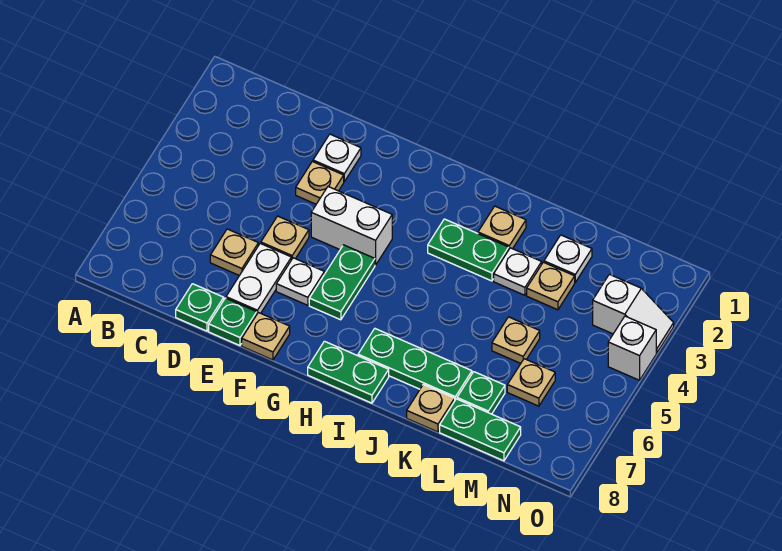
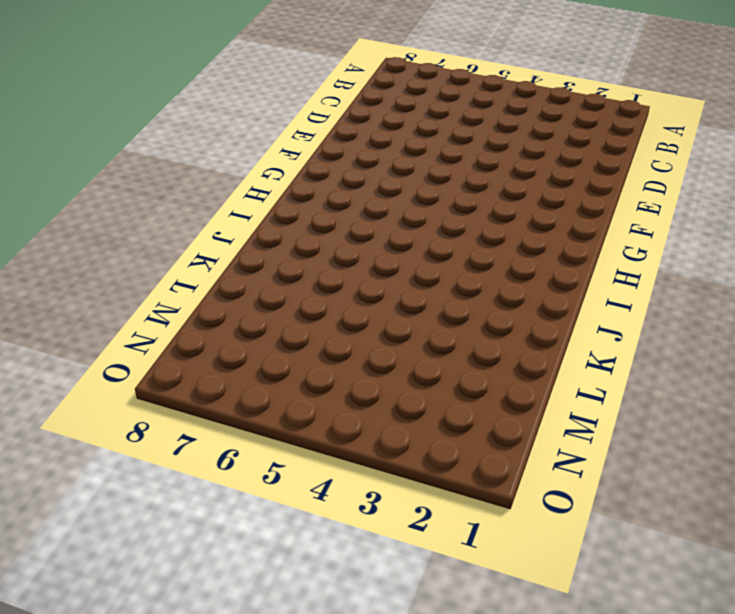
none -> tan plate D6 level 1
none -> green plate D8 level 1
none -> white plate E2 level 1

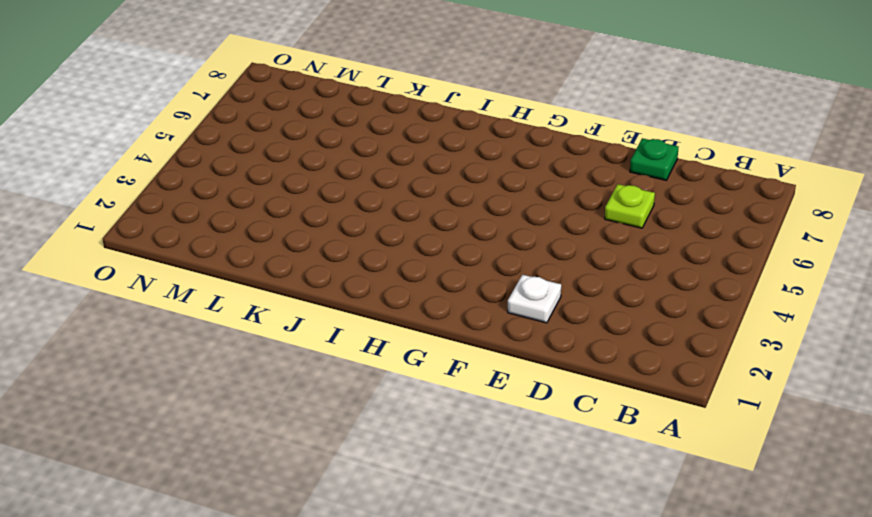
lime plate D6 level 1 -> tan plate D6 level 1
none -> tan plate E3 level 1
none -> tan plate E5 level 1
none -> white plate E6:E7 level 1

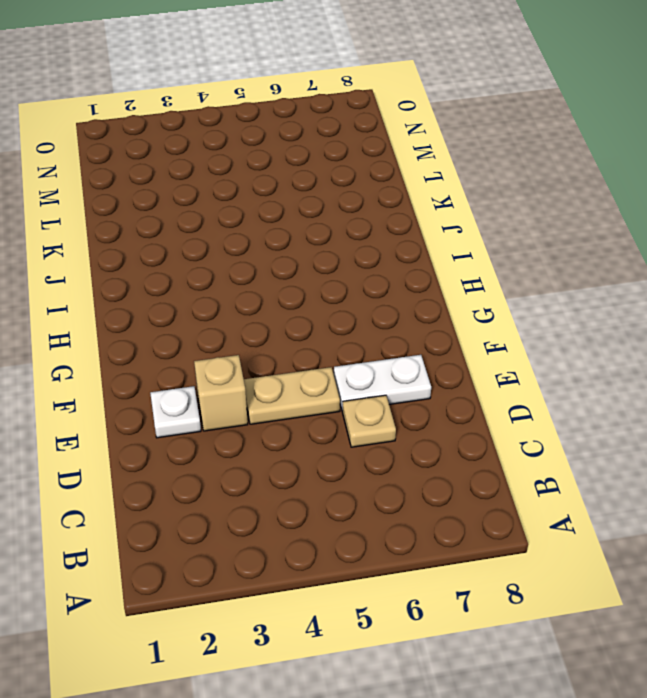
tan brick E3 level 1 -> tan plate E3 level 1
tan plate E4:E5 level 1 -> tan plate E5 level 1
none -> green plate D8 level 1
none -> green plate E8 level 1
none -> white brick F4:G4 level 1

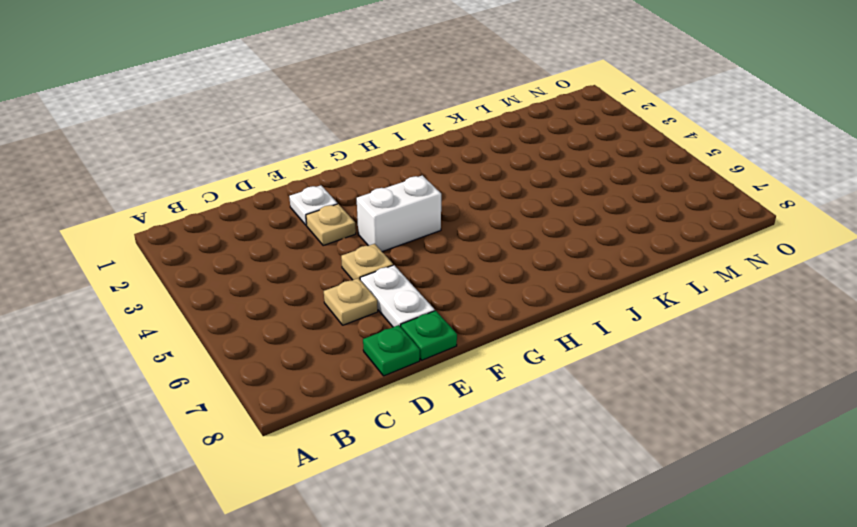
none -> white plate F6 level 1
none -> tan plate F8 level 1
none -> green plate G5:G6 level 1

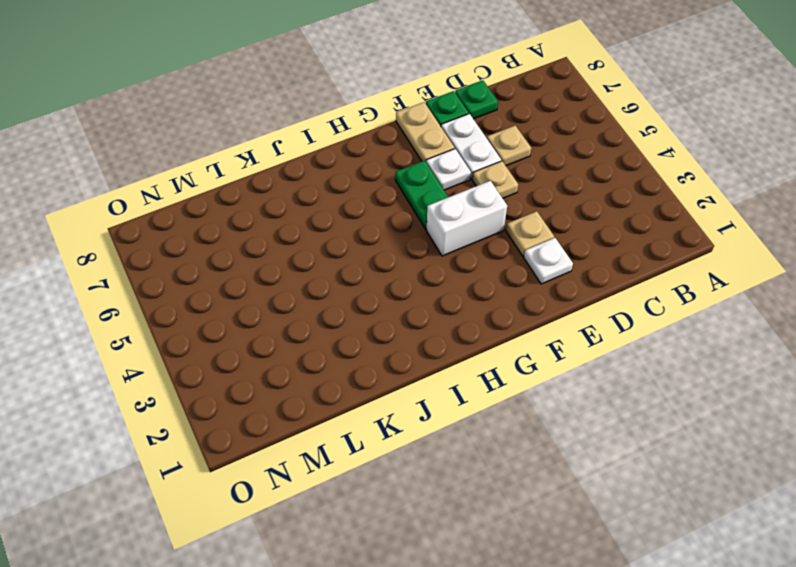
tan plate F7:F8 level 1 -> tan plate F8 level 1
none -> green plate H8:I8 level 1
none -> green plate I3:J3 level 1
none -> green plate I7:K7 level 1

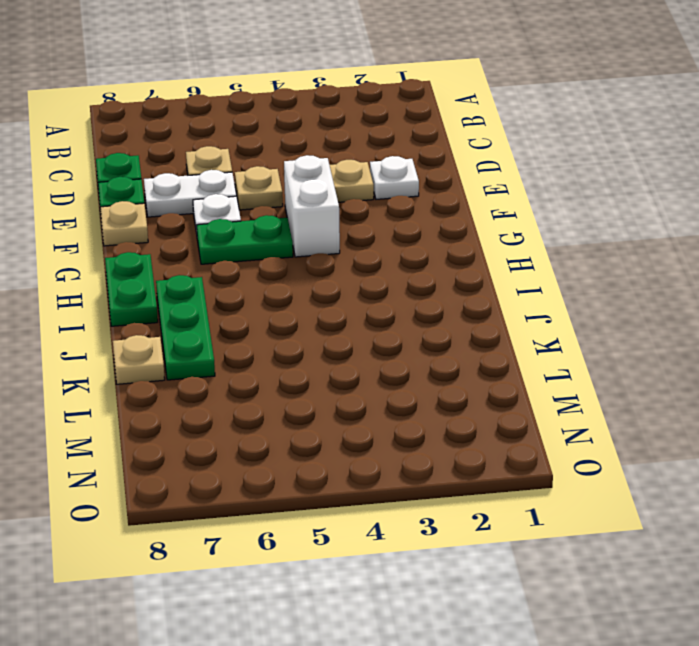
none -> green plate I3:J3 level 1
none -> tan plate J2 level 1
none -> white plate K3 level 1

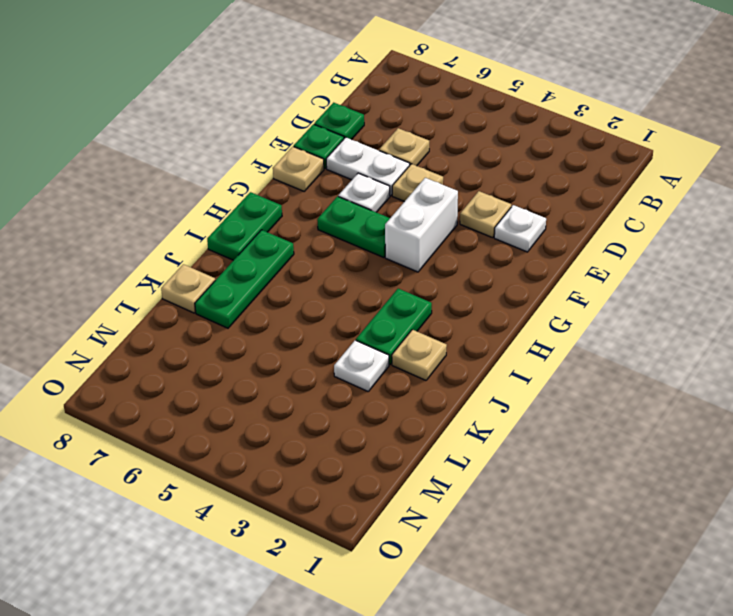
none -> white plate L2 level 1
none -> tan plate L3 level 1
none -> tan plate L5 level 1

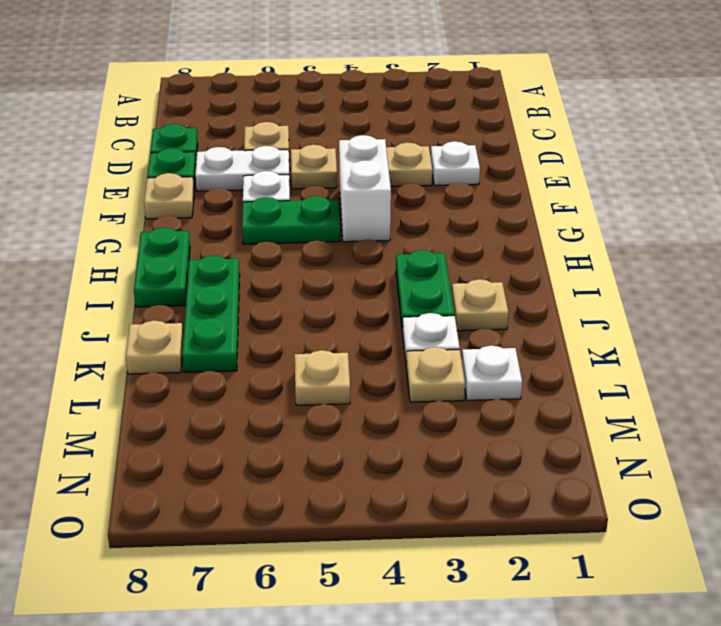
none -> green plate L7 level 1
none -> green plate L8:M8 level 1
none -> tan plate M6 level 1

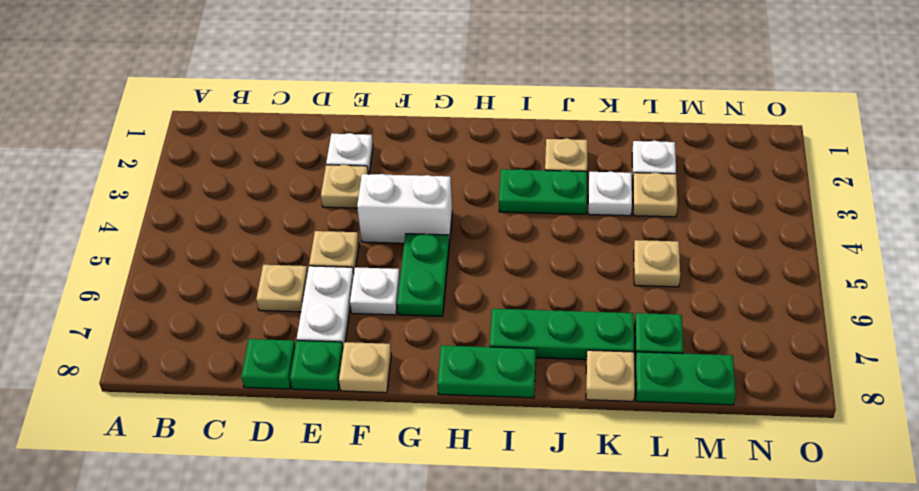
none -> tan plate M6 level 1
none -> white slope N3:O3 level 1 top N
none -> white brick O4 level 1

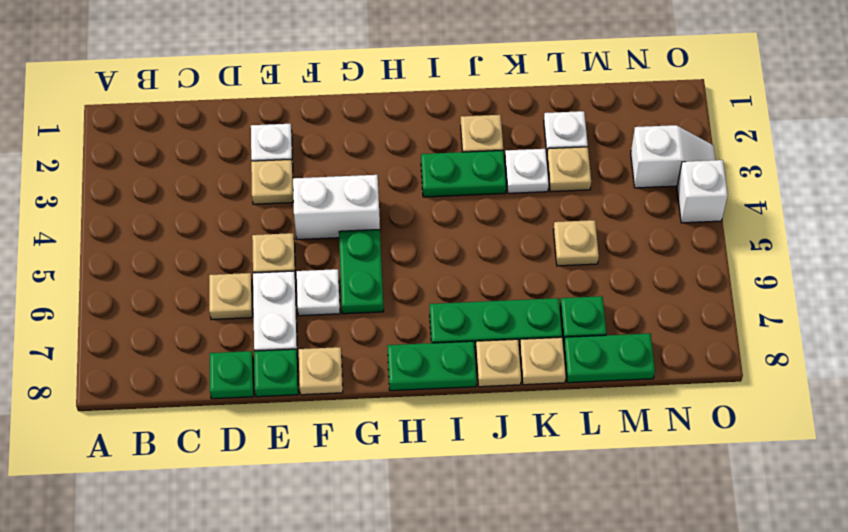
tan plate J8 level 1 -> tan plate M6 level 1

